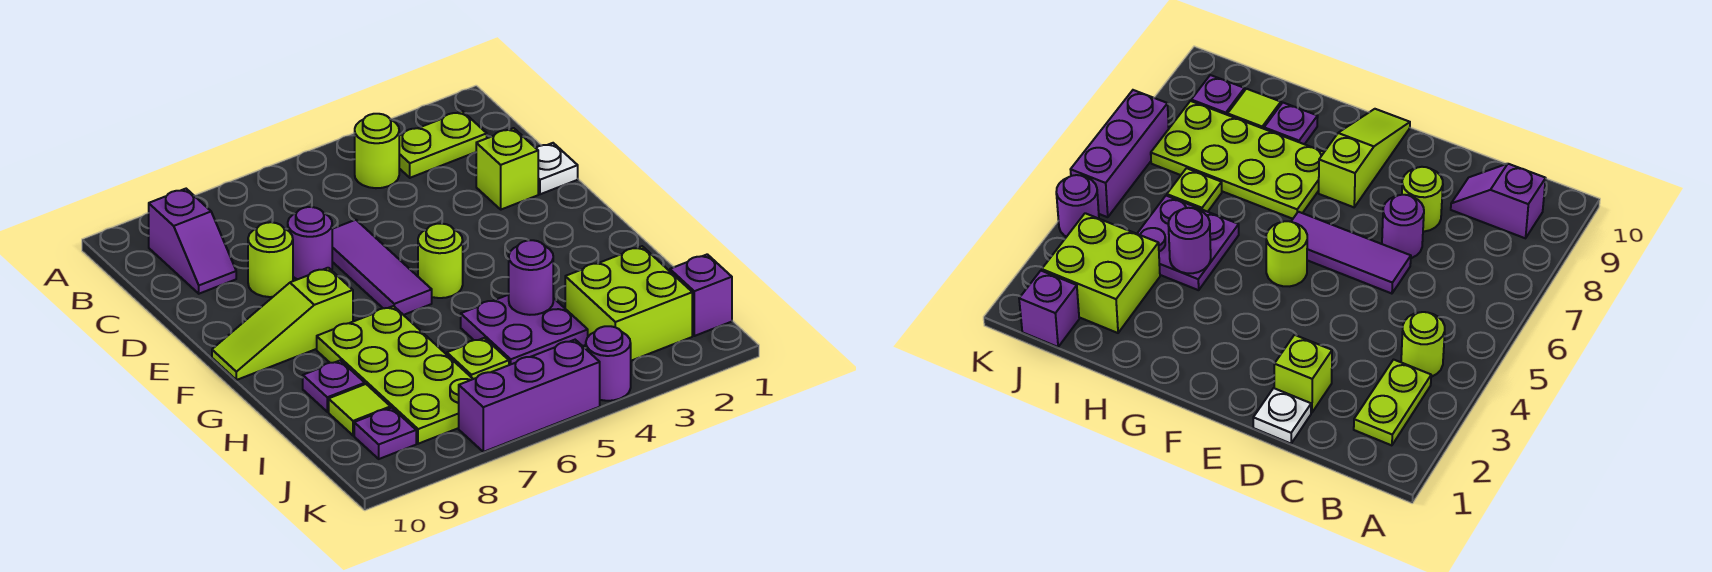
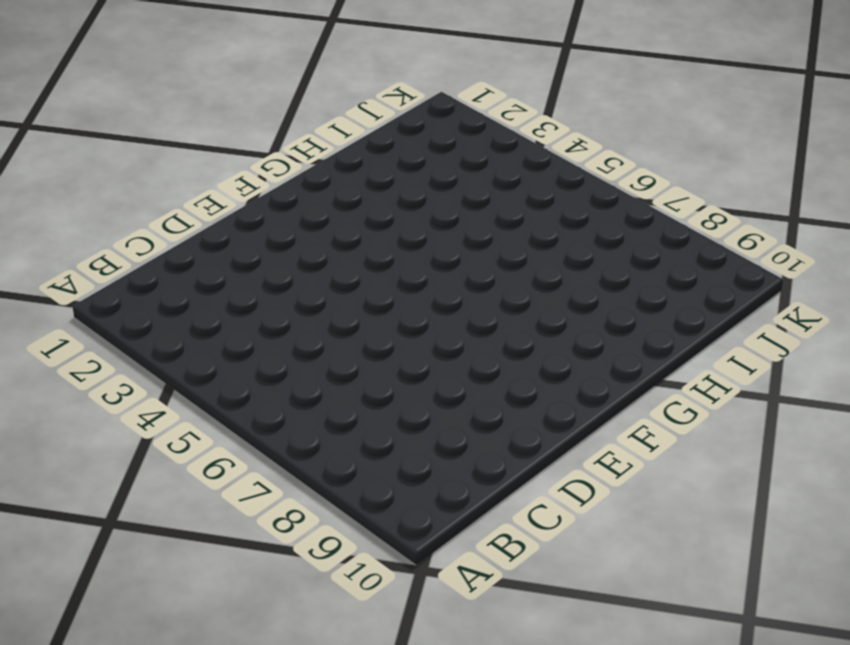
none -> lime plate B2:B3 level 1
none -> lime round brick B4 level 1
none -> purple slope B9:C9 level 1 top B

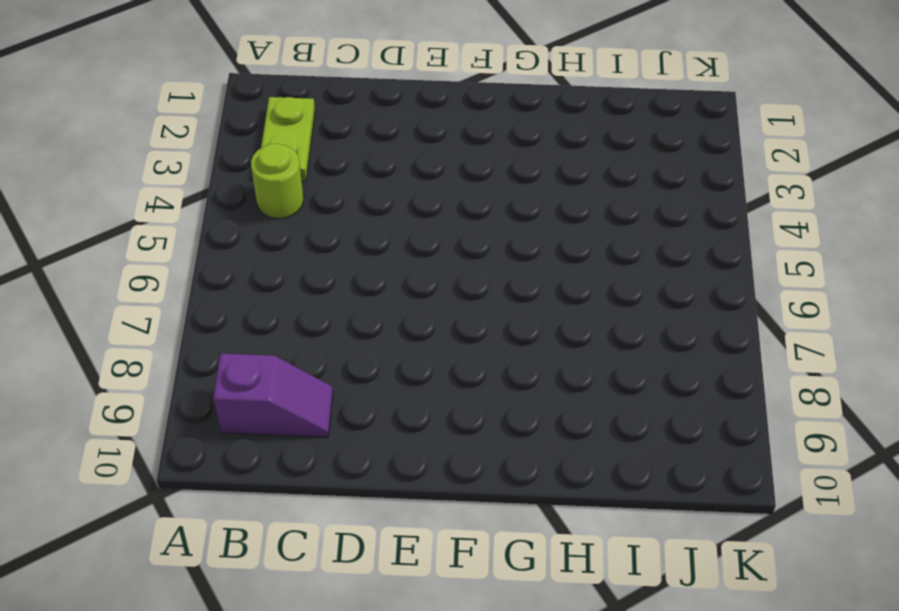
none -> white plate D1 level 1
none -> lime brick D2 level 1
none -> purple tile D6:F6 level 1

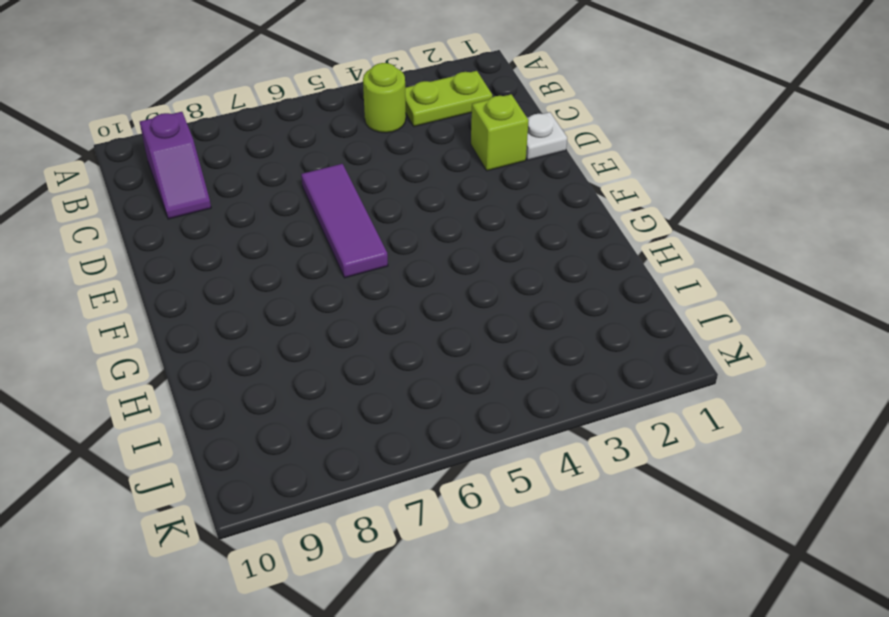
none -> purple round brick D7 level 1
none -> lime round brick D8 level 1
none -> lime round brick F5 level 1

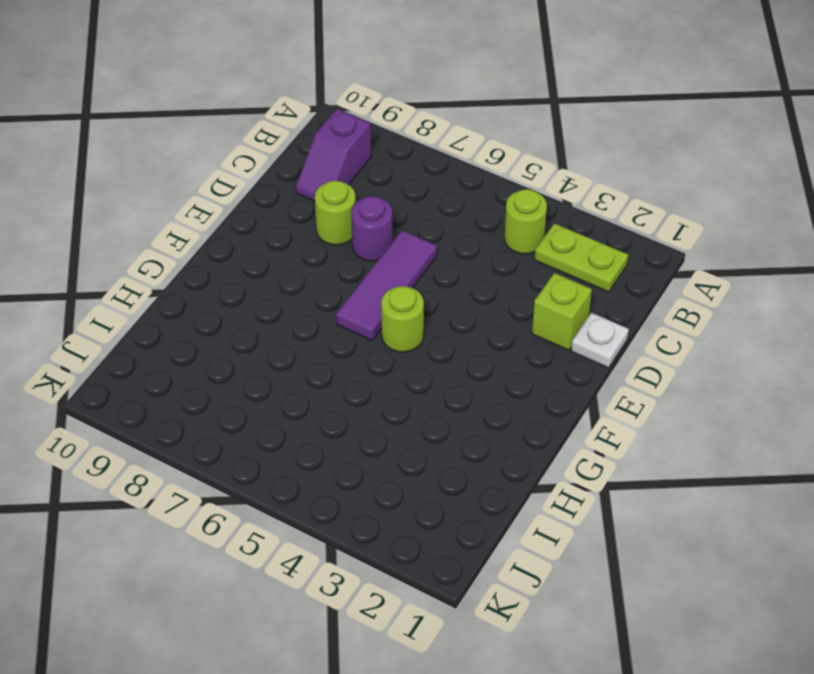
none -> lime slope F8:F10 level 1 top 8
none -> lime plate G7:J8 level 1
none -> purple plate H4:I5 level 1

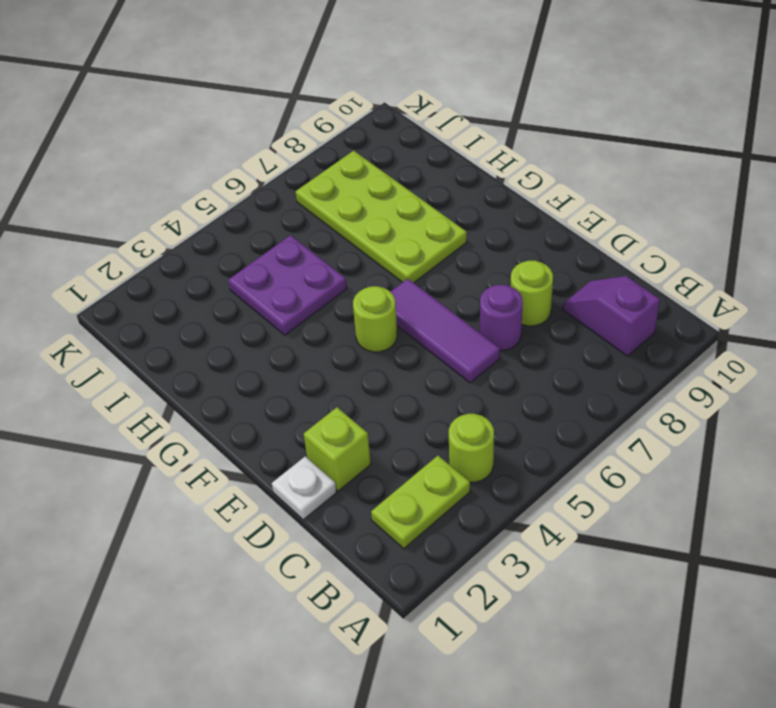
none -> lime slope F8:F10 level 1 top 8
none -> purple plate H9 level 1
none -> lime brick I2:J3 level 1

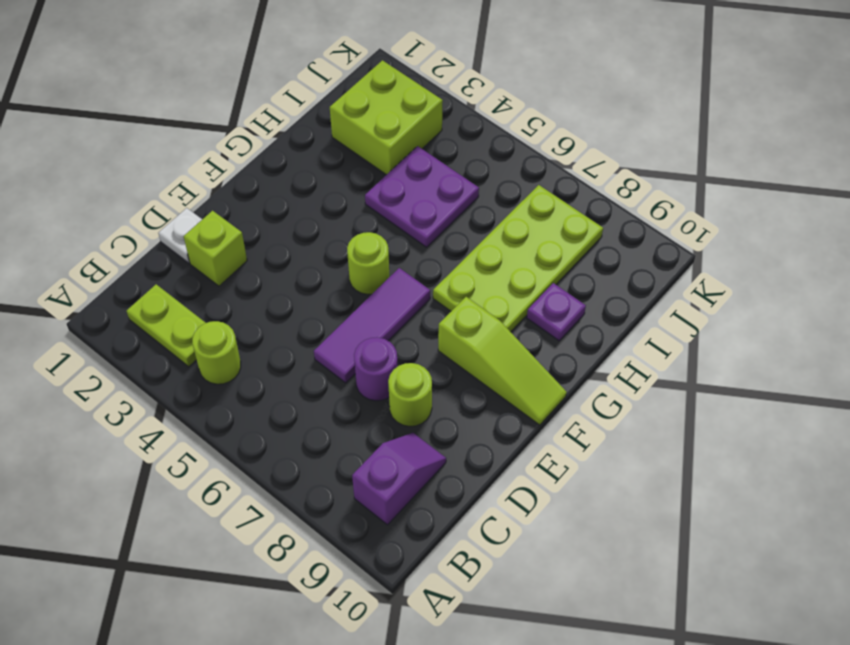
none -> lime plate I6 level 1
none -> lime tile I9 level 1
none -> purple brick J1 level 1

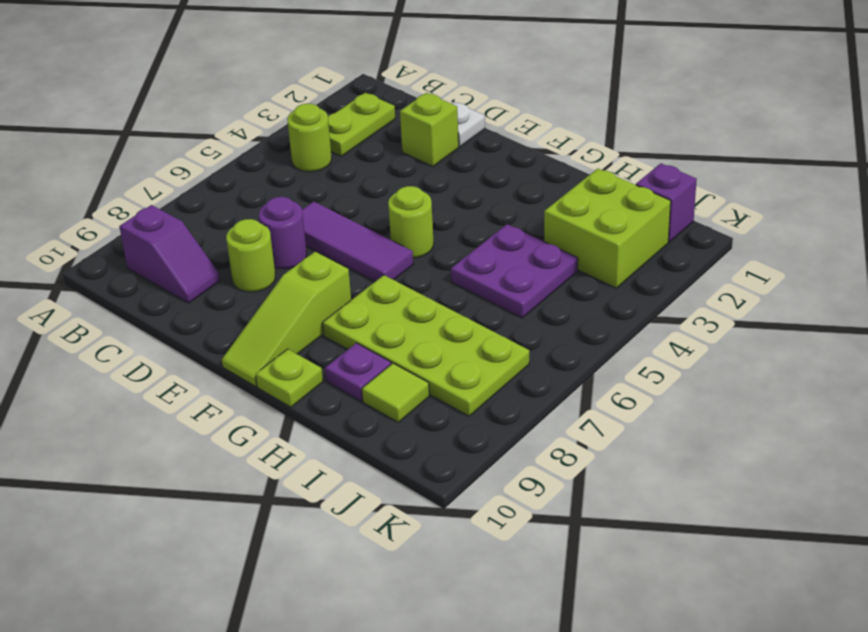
lime plate G10 level 1 -> lime plate I6 level 1
none -> purple plate J9 level 1
none -> purple round brick K4 level 1
none -> purple brick K5:K7 level 1

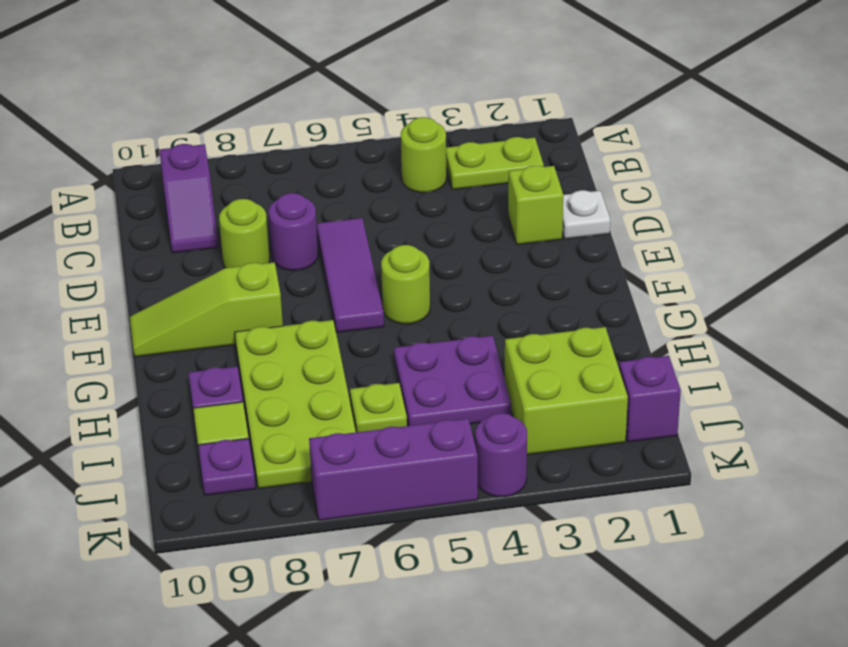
none -> purple round brick H4 level 2

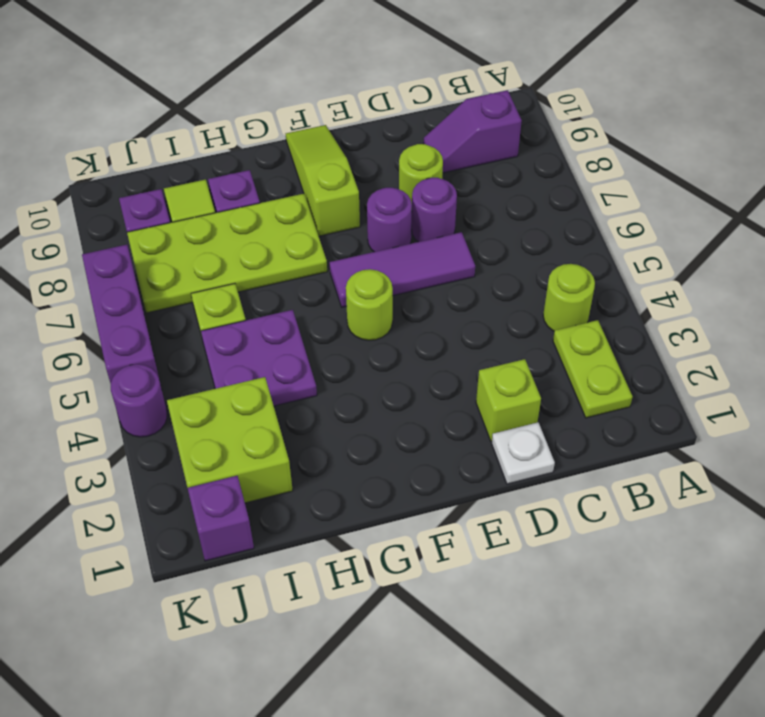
purple round brick E7 level 1 -> purple round brick H4 level 2

